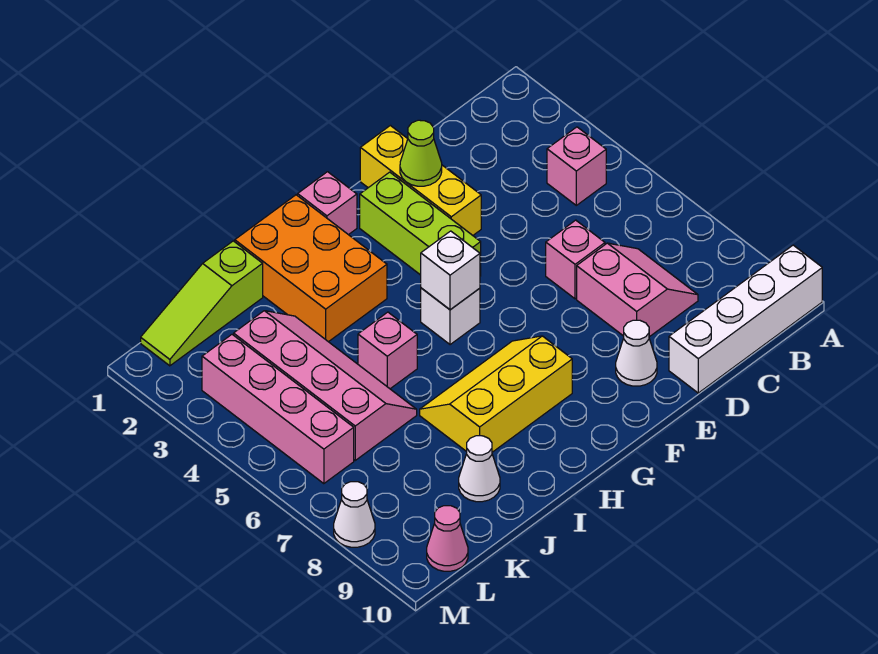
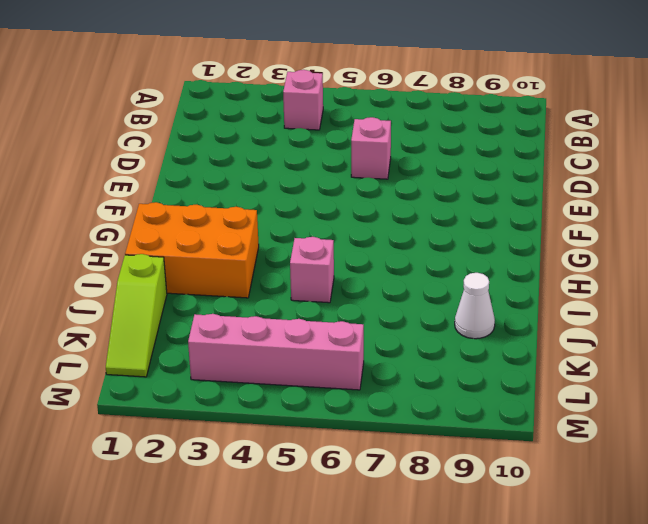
none -> white brick A10:D10 level 1
none -> pink slope C7:D8 level 1 top D
none -> yellow brick E1:E3 level 1

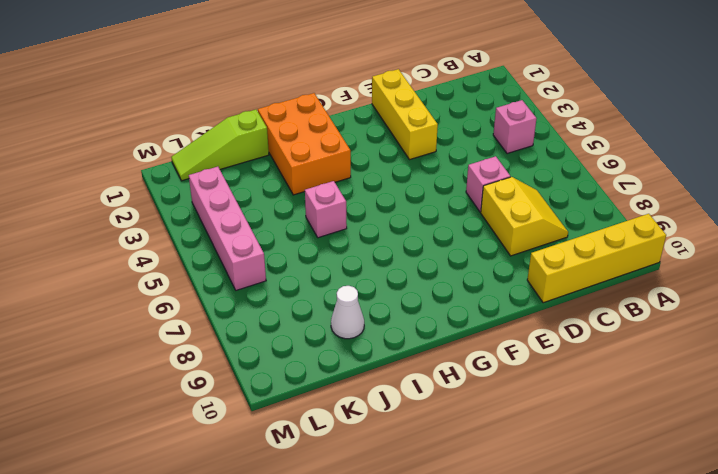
yellow brick A10:D10 level 1 -> white brick A10:D10 level 1
yellow slope C7:D8 level 1 top D -> pink slope C7:D8 level 1 top D
none -> white cone E9 level 1
none -> lime brick F2:F4 level 1
none -> pink brick G1 level 1

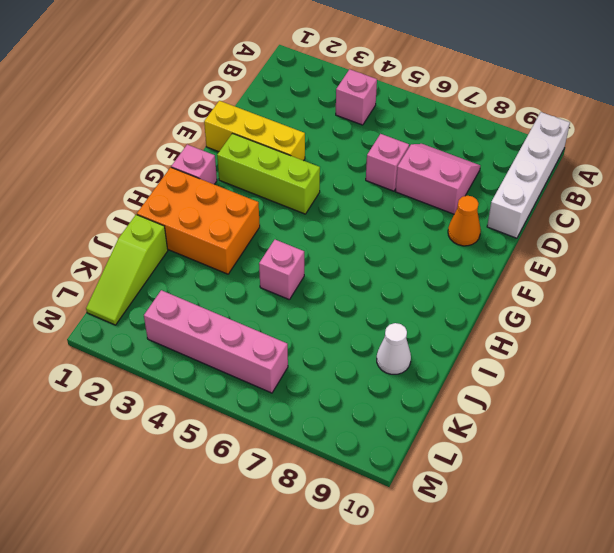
orange cone E9 level 1 -> white cone E9 level 1
none -> white brick G5 level 1
none -> yellow slope G7:I8 level 1 top 8
none -> pink slope J3:K6 level 1 top K

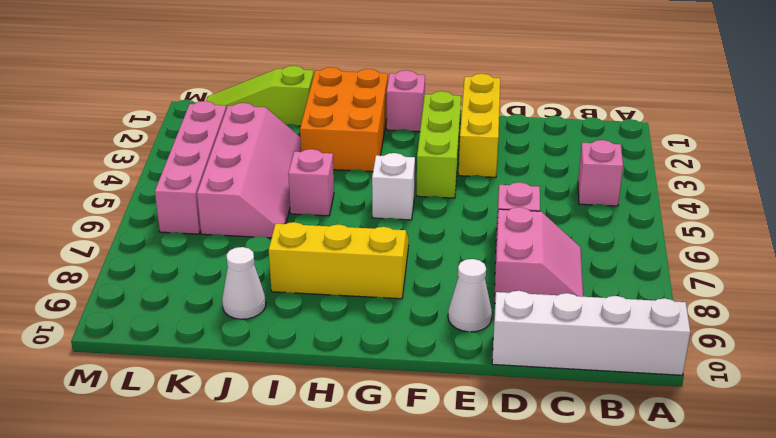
none -> pink cone L10 level 1
none -> white cone M8 level 1
none -> lime cone E2 level 2

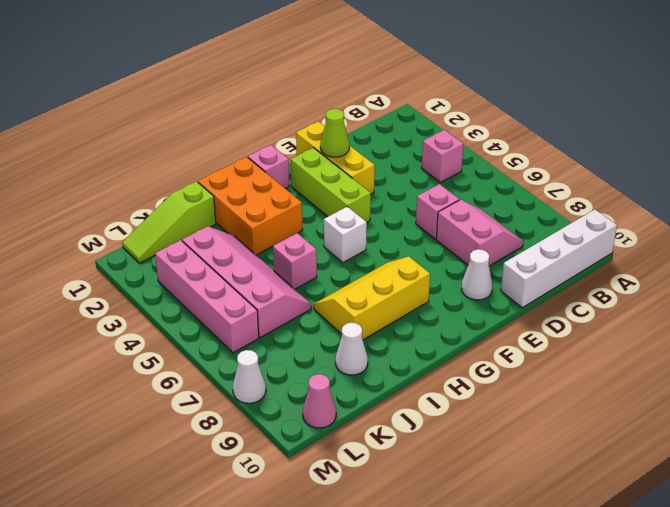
none -> white brick G5 level 2

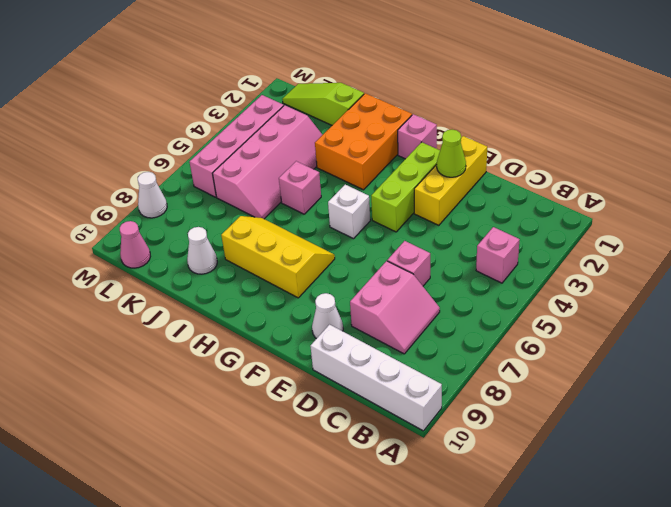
none -> white brick G5 level 2

